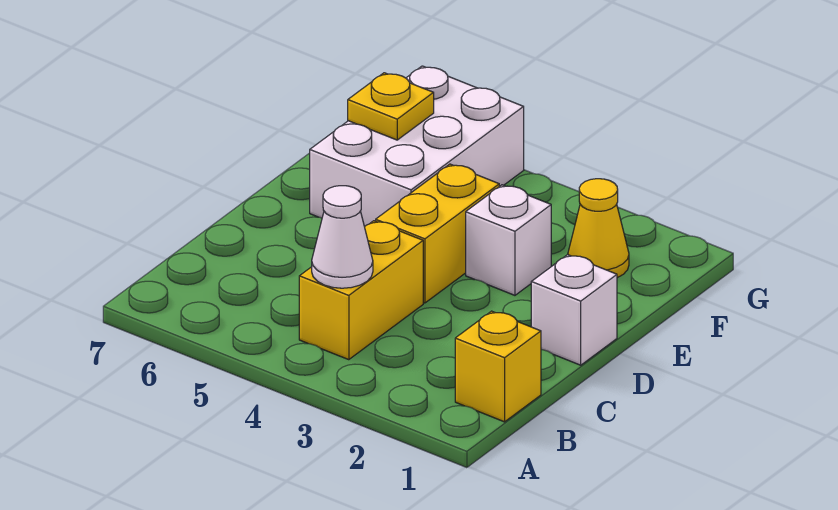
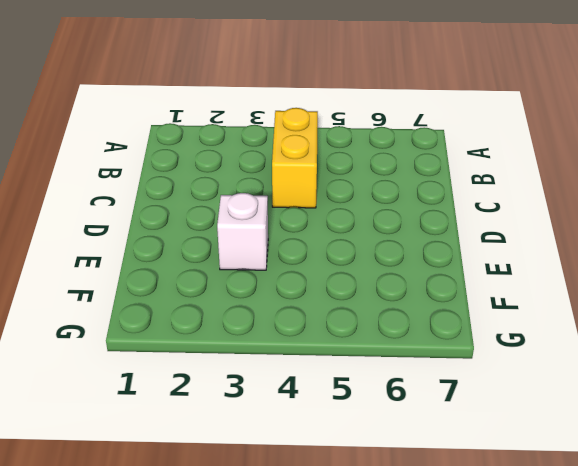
none -> yellow brick B1 level 1
none -> white brick D1 level 1

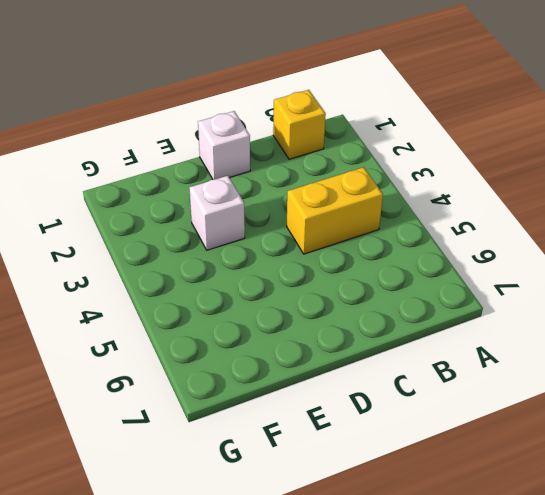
none -> yellow brick D4:E4 level 1
none -> white brick E5:G6 level 1

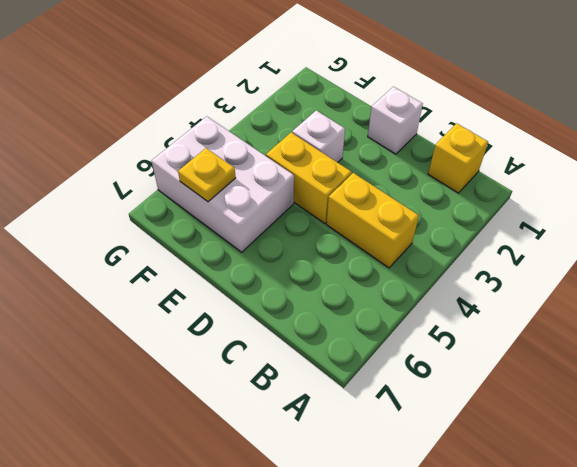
none -> yellow cone F2 level 1
none -> white cone B4 level 2

